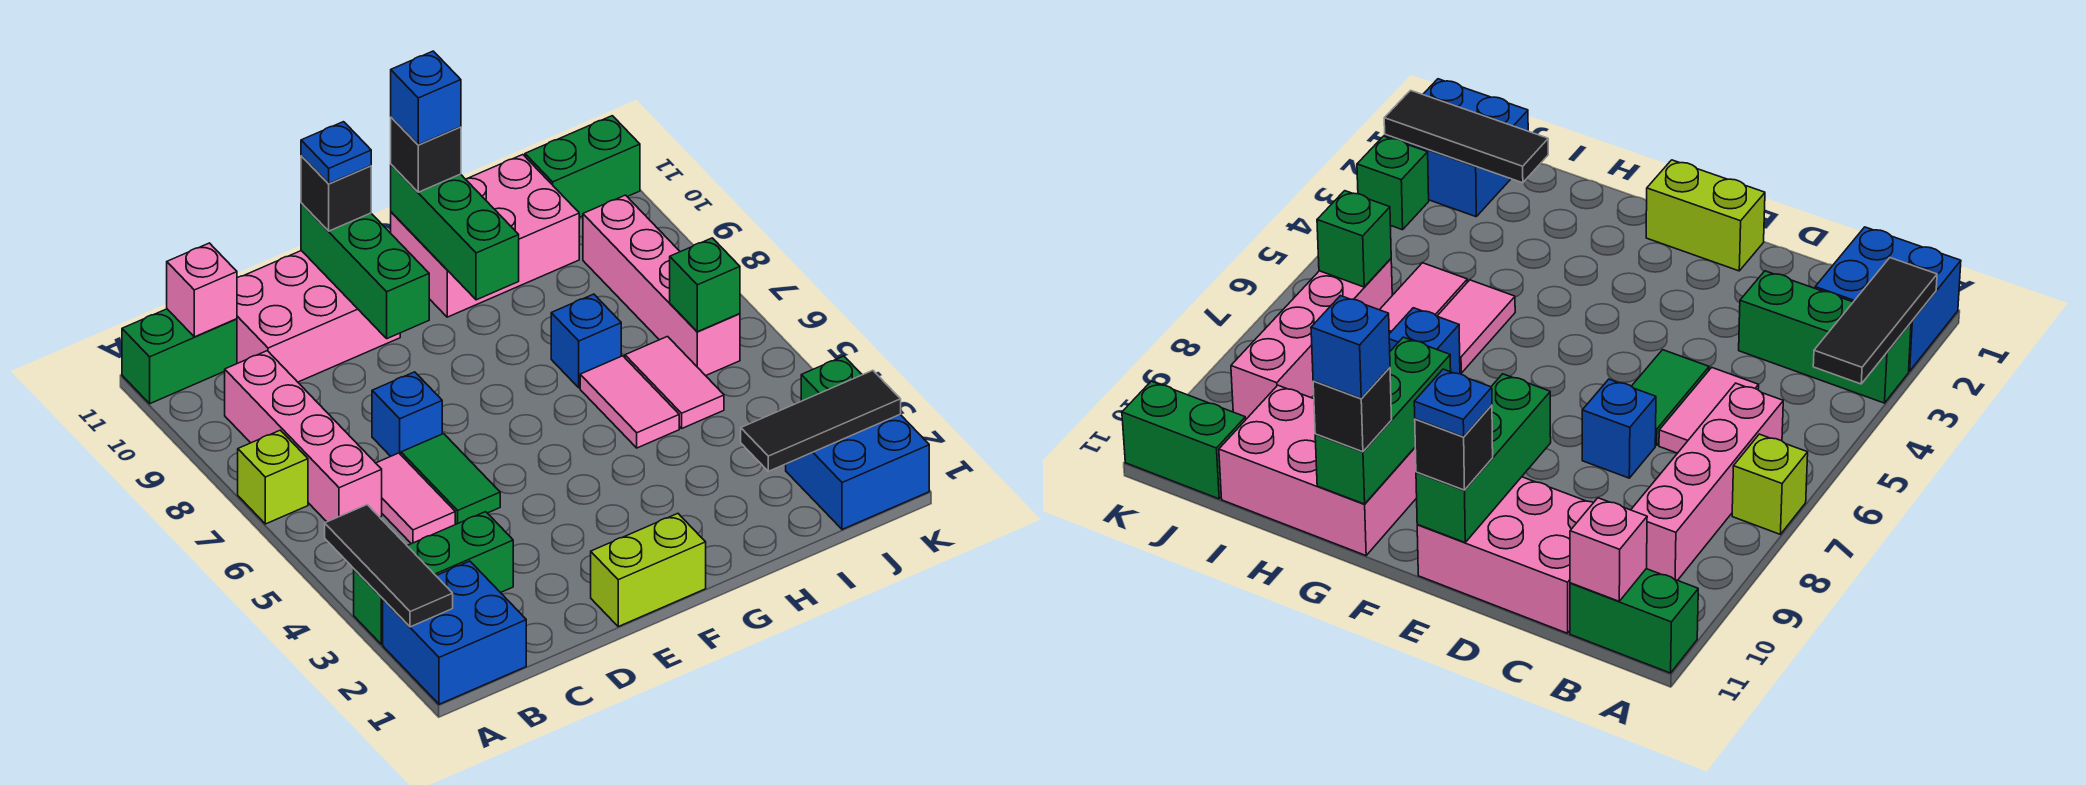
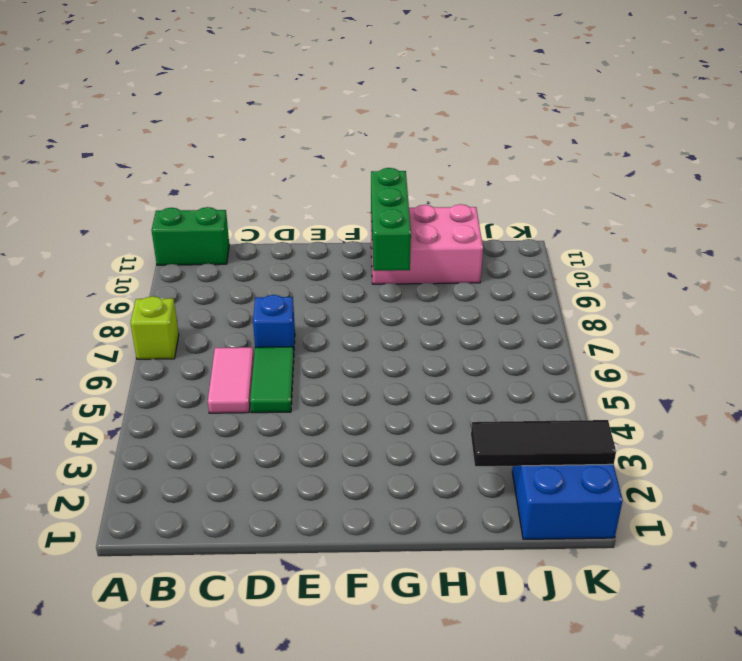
none -> blue brick A1:B2 level 1
none -> green brick A3:C3 level 1
none -> pink brick B6:B9 level 1

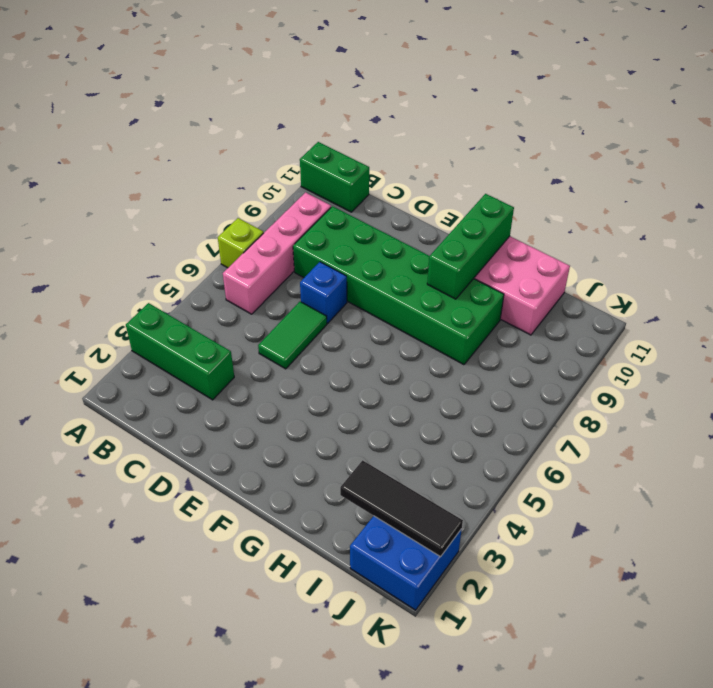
green brick C8:H9 level 1 -> none
none -> blue brick A1:B2 level 1
none -> pink tile C5:C6 level 1
none -> pink brick C10:E11 level 1

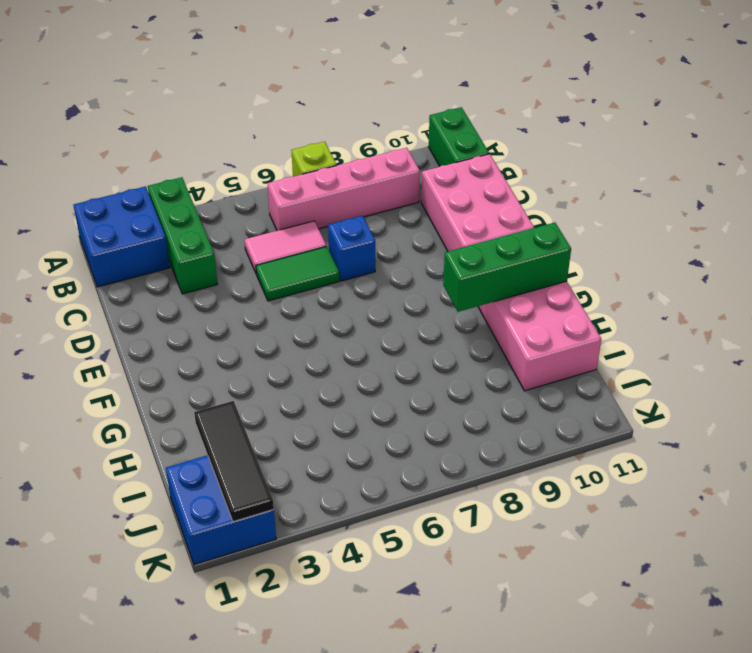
none -> lime brick E1:F1 level 1
none -> pink tile H5:H6 level 1
none -> blue brick H7 level 1

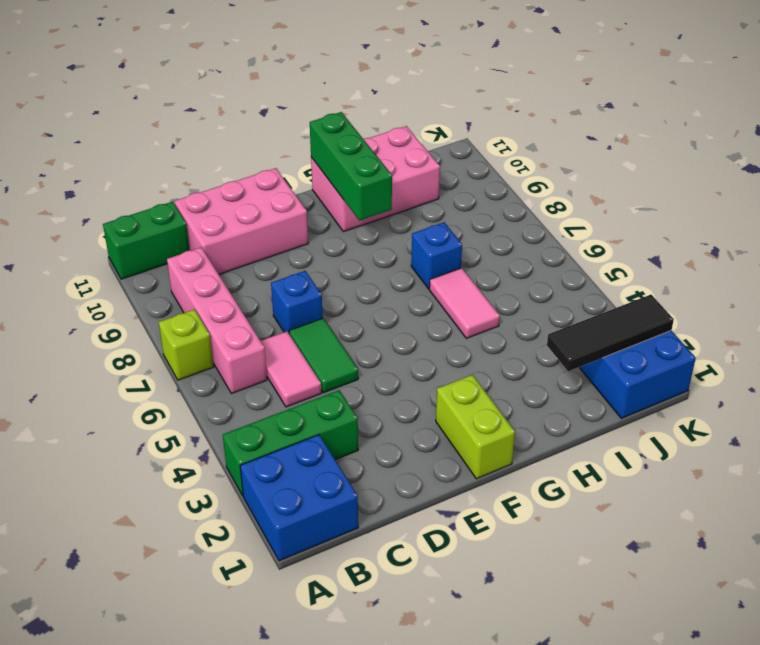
lime brick F1:F2 level 1 -> lime brick E1:F1 level 1
none -> pink tile I5:I6 level 1
none -> pink brick J6:J9 level 1
none -> green brick J11:K11 level 1

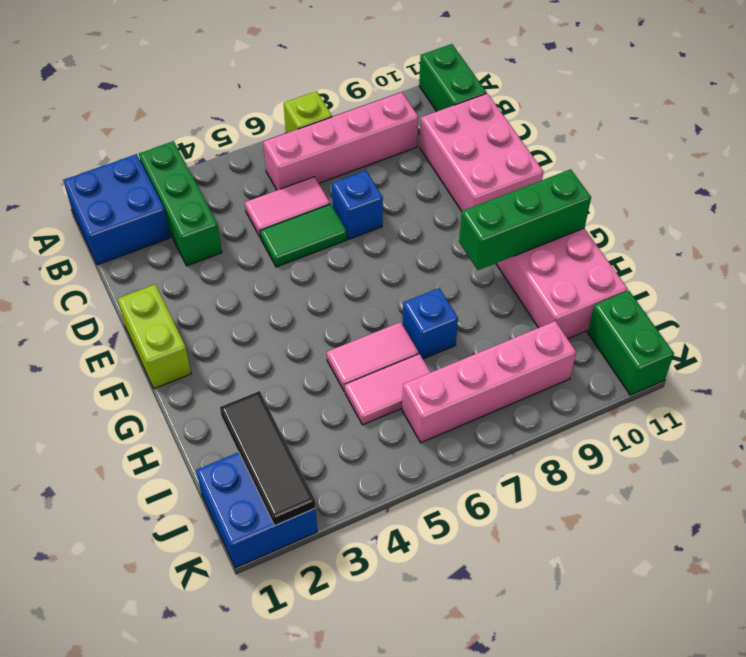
none -> green brick K3 level 1
none -> black tile A2:A4 level 2
none -> pink brick B11 level 2

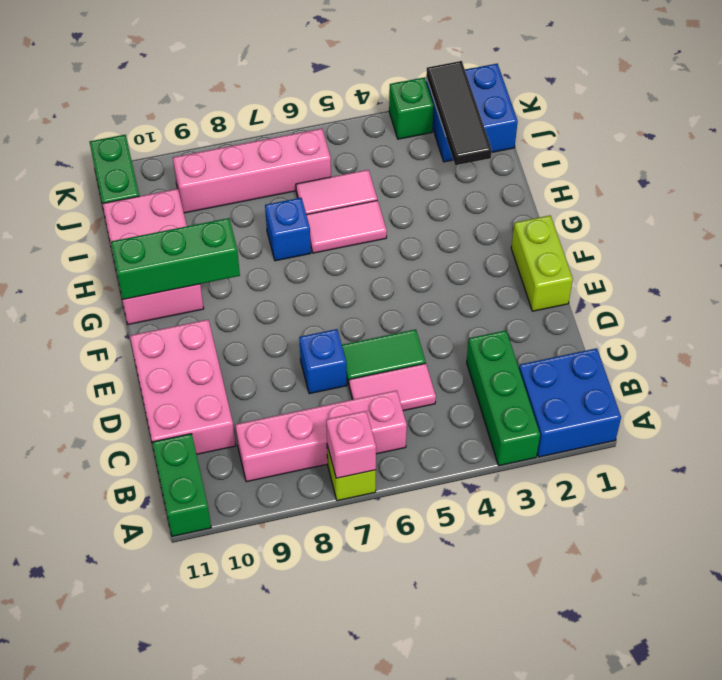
pink brick A7 level 2 -> pink brick B11 level 2
none -> black tile A2:A4 level 2
none -> green brick E9:E11 level 2
none -> green brick J6 level 2

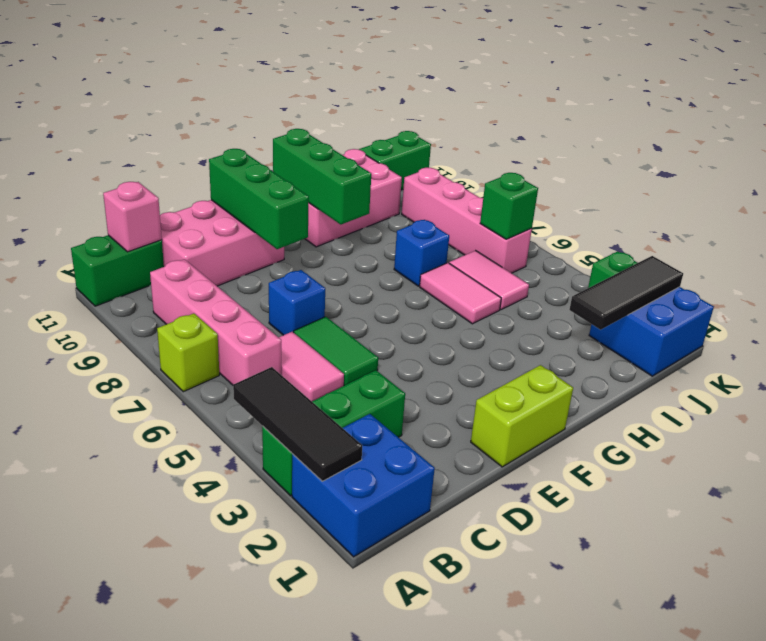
none -> black brick E11 level 3
none -> black brick G11 level 3
none -> blue plate E11 level 4

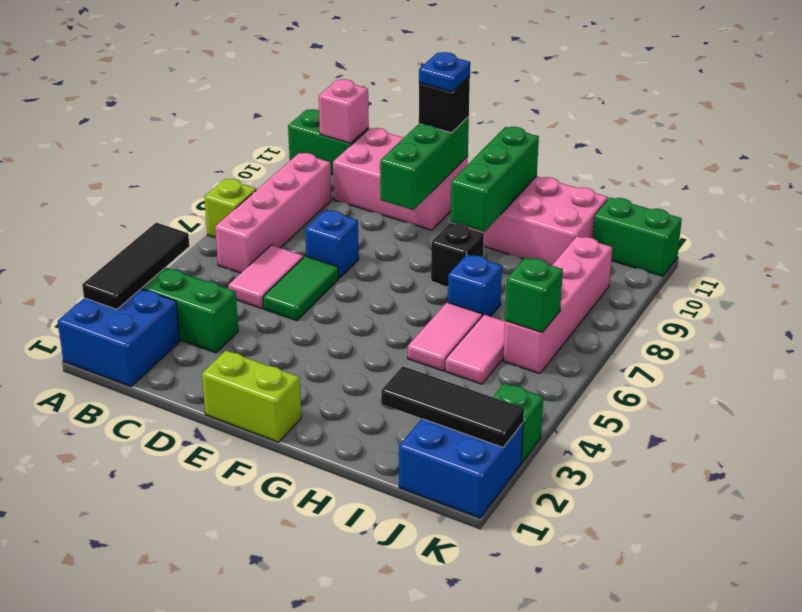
black brick G8 level 1 -> black brick G11 level 3
none -> blue brick G11 level 4

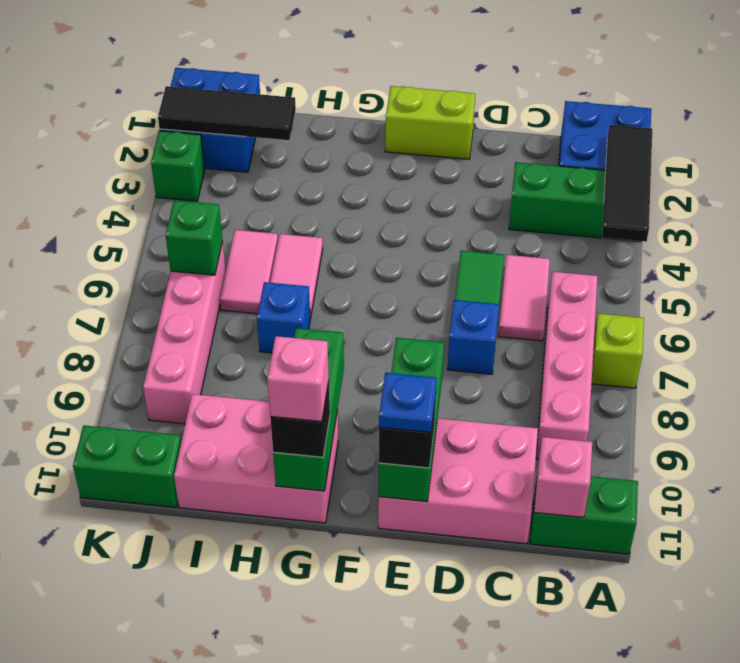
pink brick G11 level 4 -> blue brick G11 level 4

